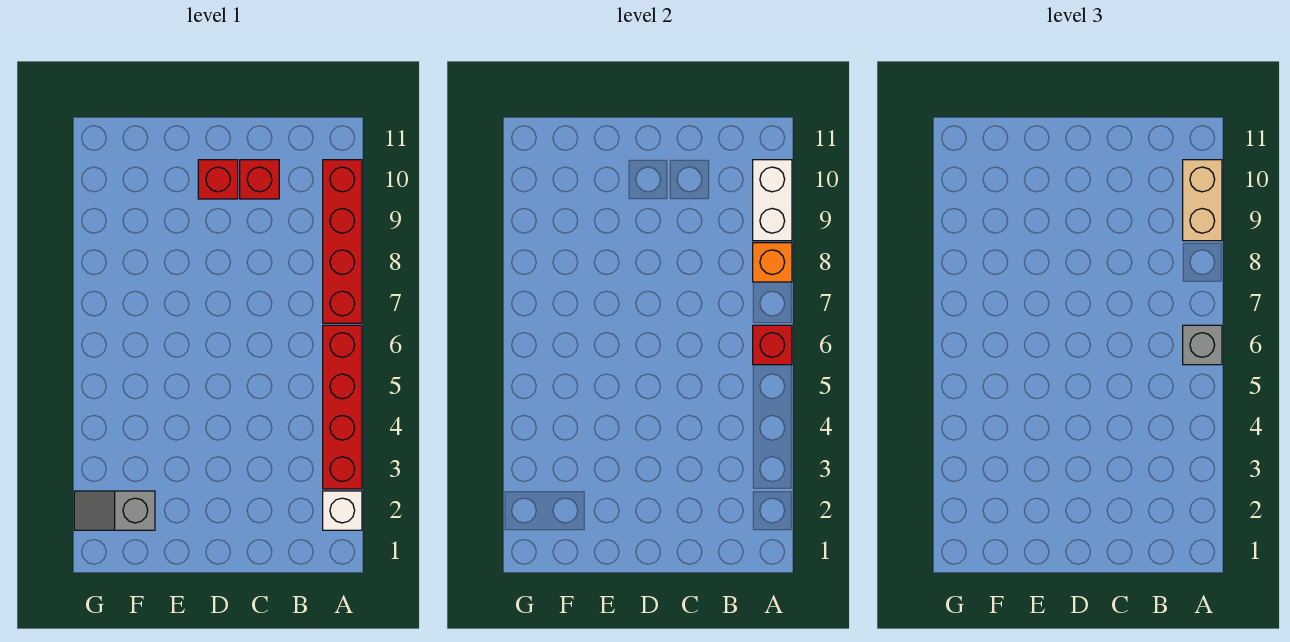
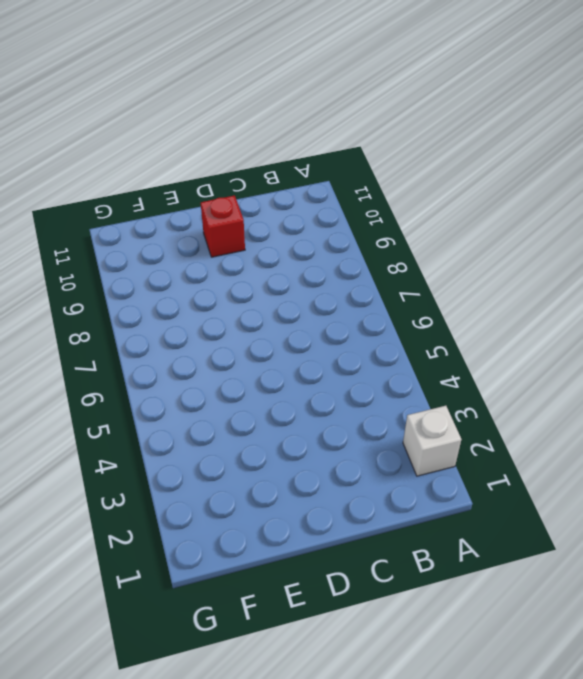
none -> red brick A3:A6 level 1
none -> red brick A7:A10 level 1

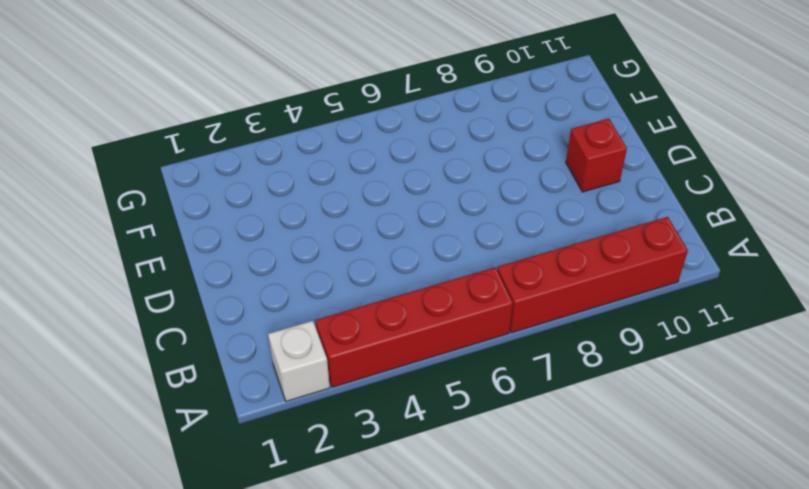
none -> red brick C10 level 1
none -> grey slope F2:G2 level 1 top F

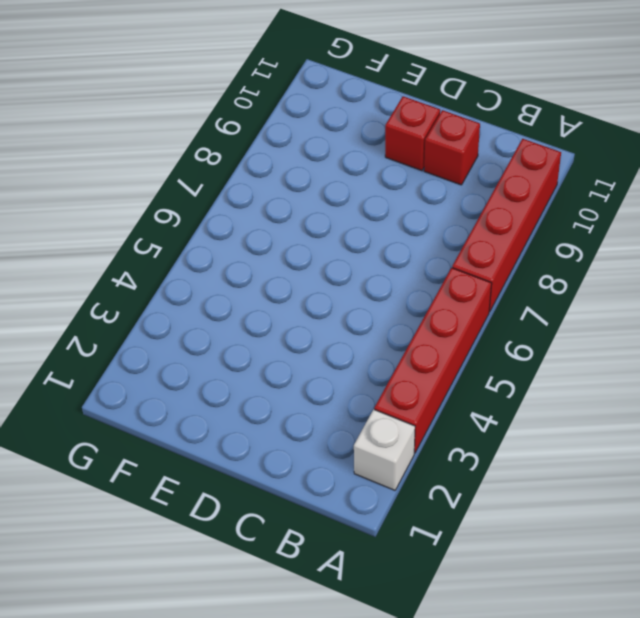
none -> grey slope F2:G2 level 1 top F
none -> red brick A6 level 2

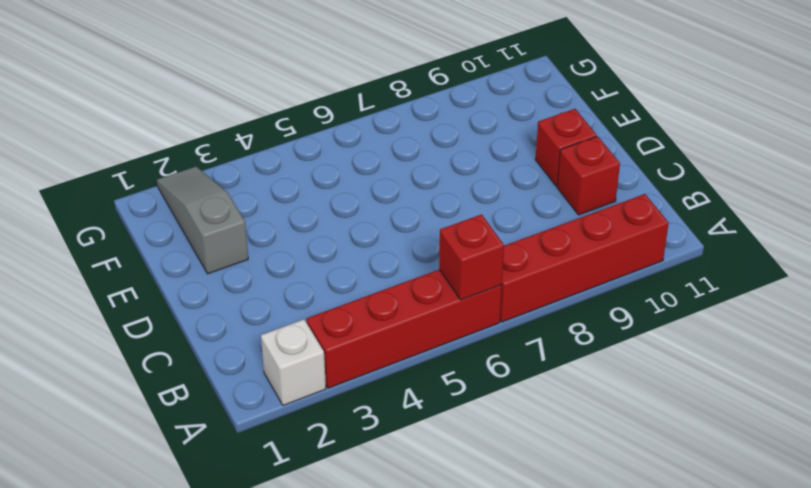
grey slope E2:G2 level 1 top E -> grey slope F2:G2 level 1 top F
none -> orange brick A8 level 2
none -> white brick A9:A10 level 2

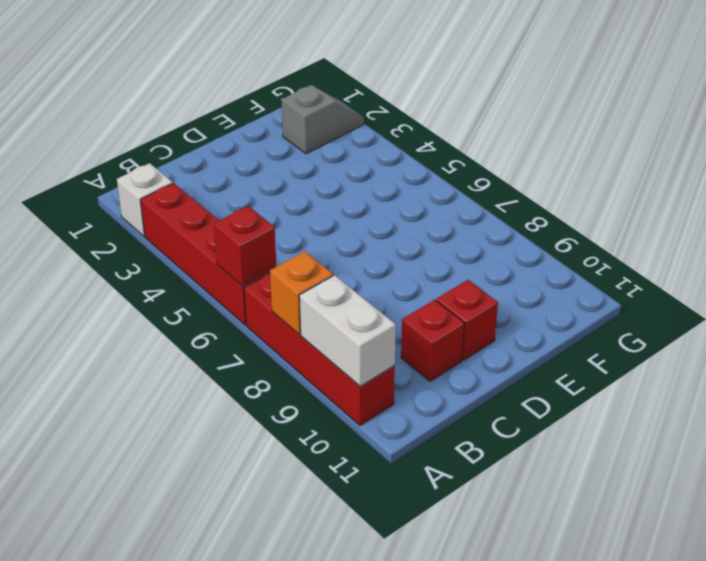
none -> grey brick A6 level 3
none -> tan brick A9:A10 level 3

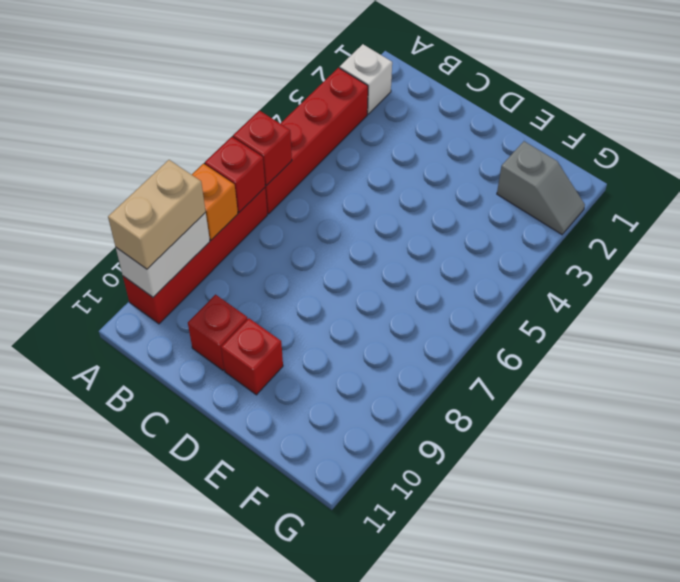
red brick A7 level 2 -> none
none -> grey brick A6 level 3

